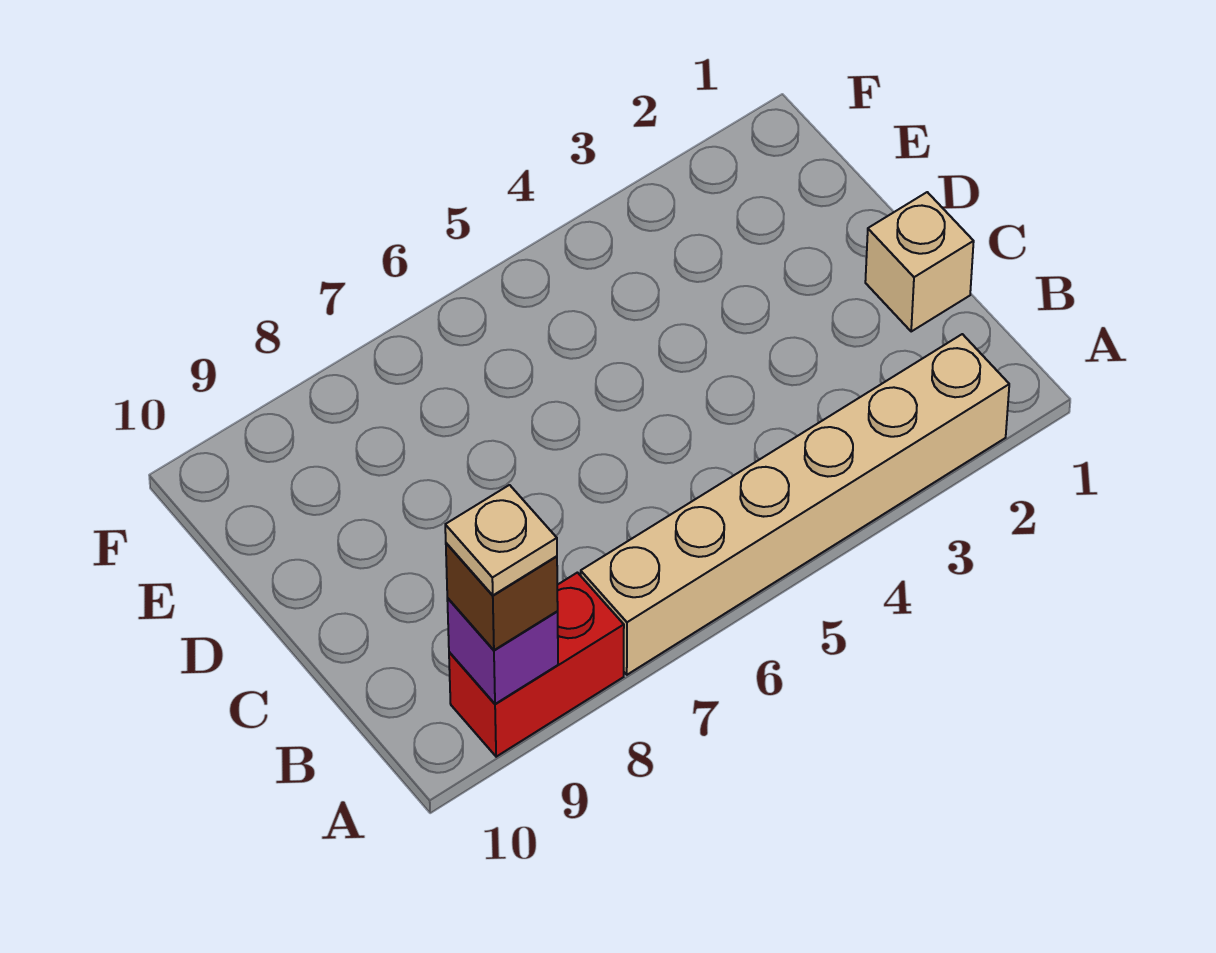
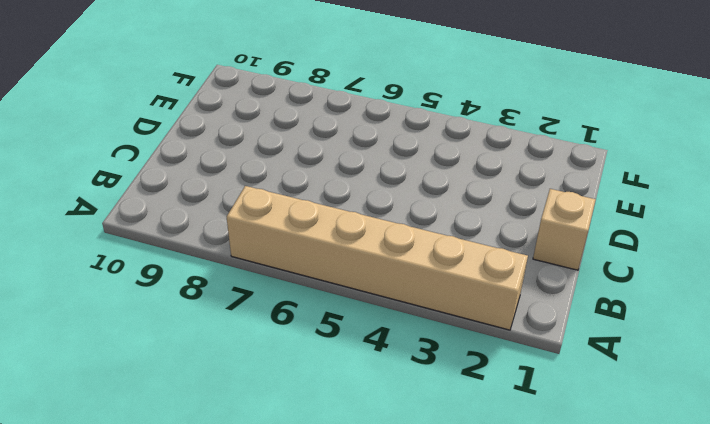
none -> red brick A8:A9 level 1
none -> purple brick A9 level 2

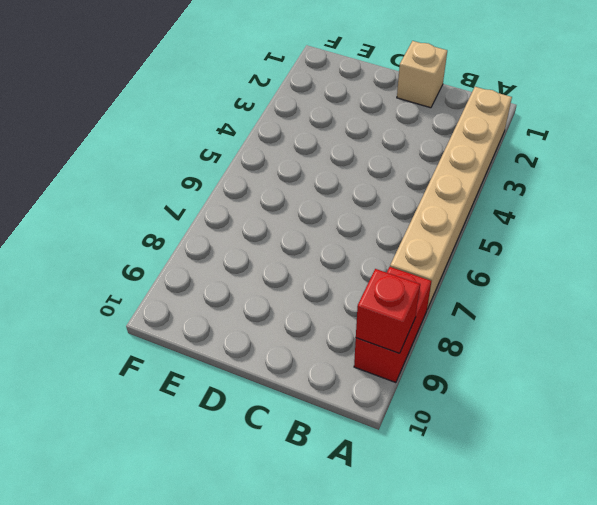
red brick A9 level 2 -> purple brick A9 level 2
none -> brown brick A9 level 3
none -> tan plate A9 level 4

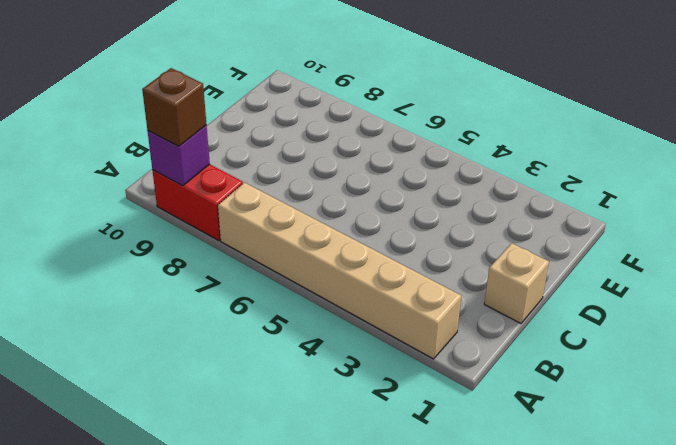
none -> tan plate A9 level 4

